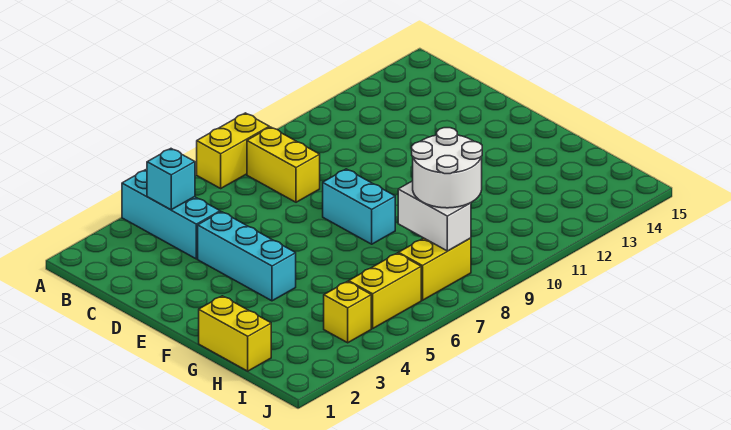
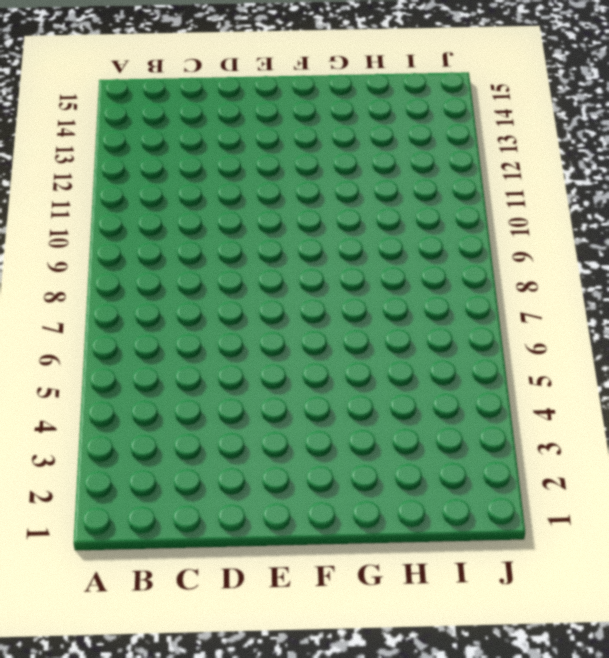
none -> cyan brick A4:C4 level 1
none -> yellow brick A7:A8 level 1
none -> yellow brick B8:C8 level 1

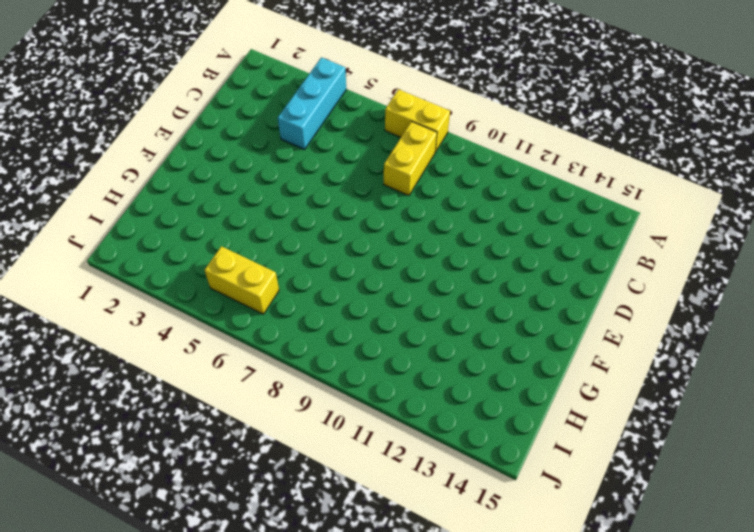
none -> cyan brick D4:F4 level 1
none -> cyan brick E8:F8 level 1
none -> yellow brick G1:H1 level 1

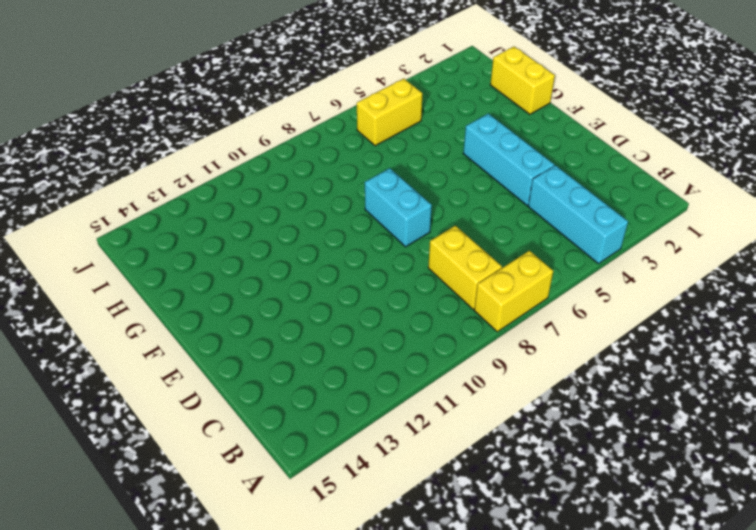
none -> yellow brick I4 level 1
none -> yellow brick I7:I8 level 1
none -> cyan brick B4 level 2

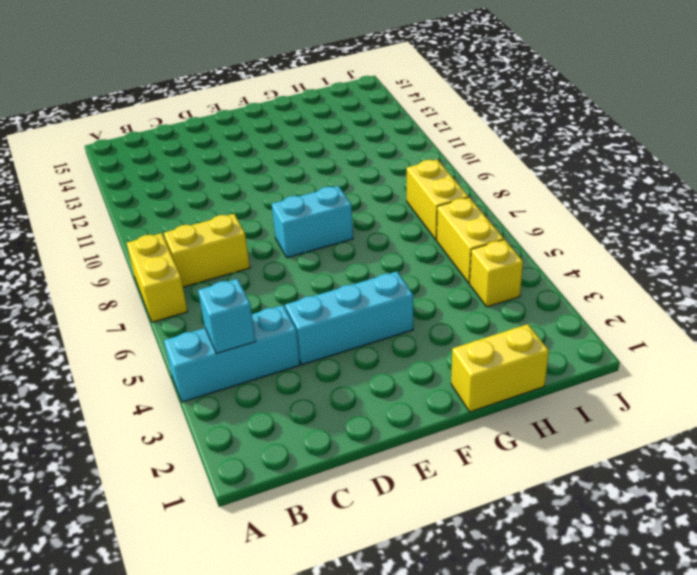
none -> white brick H8:I8 level 2
none -> white round brick H8:I9 level 3

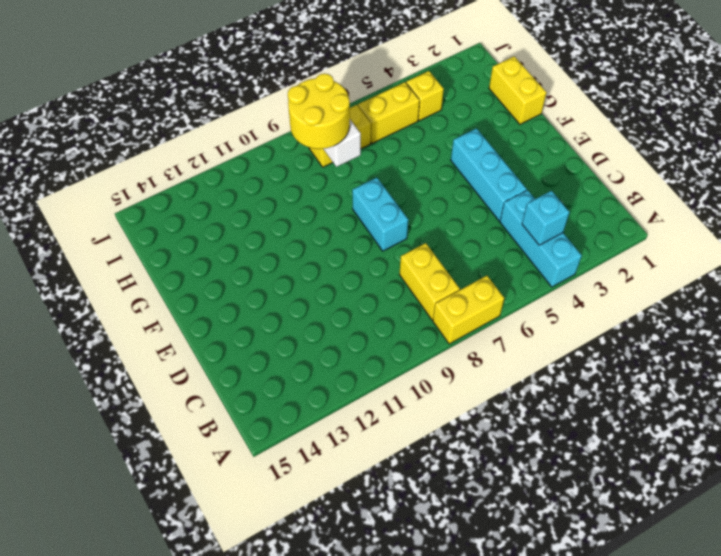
yellow round brick H8:I9 level 3 -> white round brick H8:I9 level 3

